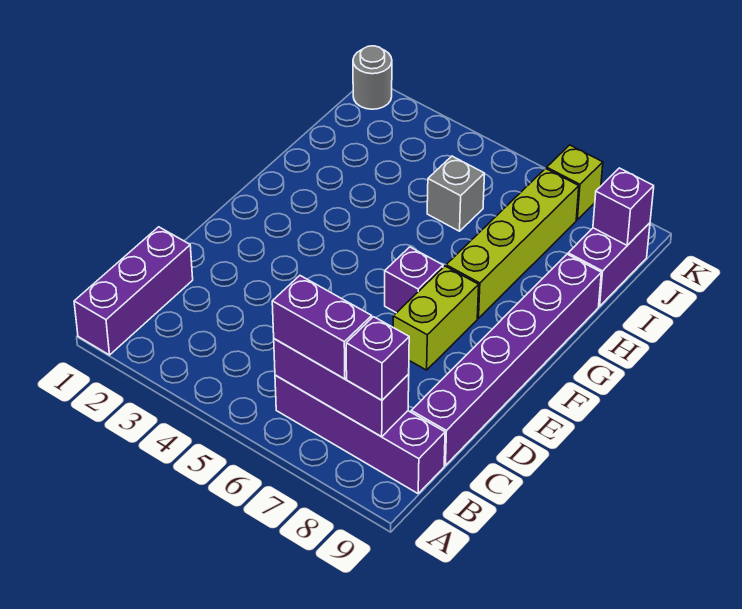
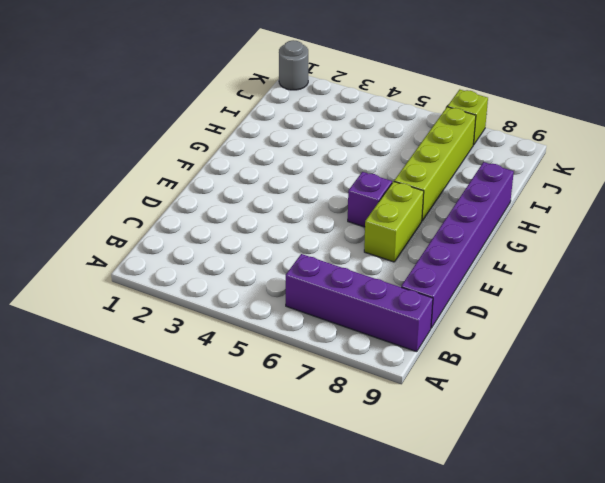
none -> purple brick A1:C1 level 1
none -> grey brick I5 level 1
none -> purple brick I9:J9 level 1

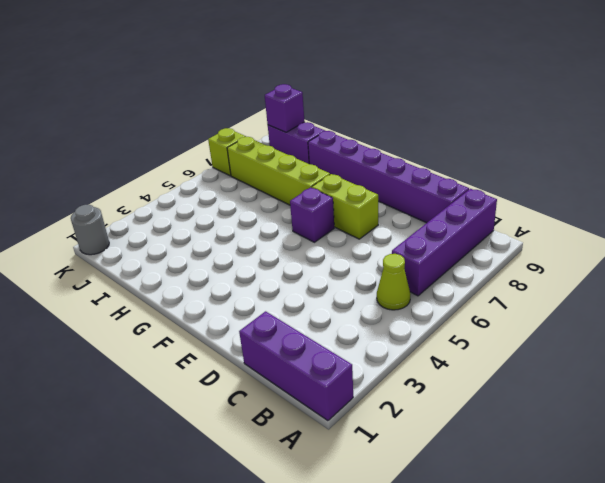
lime cone B5 level 1 -> none
none -> grey brick I5 level 1
none -> purple brick B6:B8 level 2
none -> purple brick B6:B7 level 3

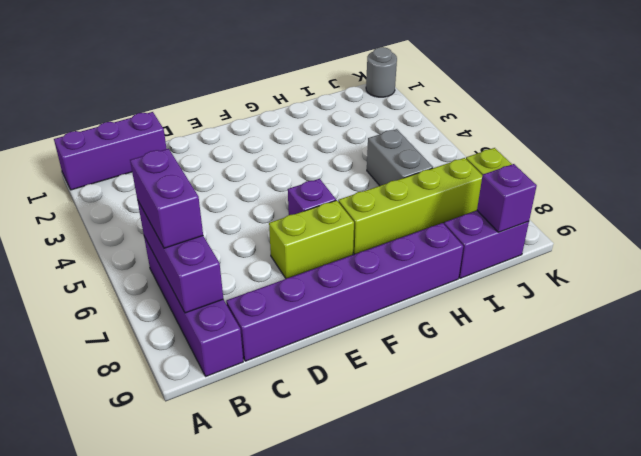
grey brick I5:I6 level 1 -> grey brick I5 level 1
none -> purple brick B8 level 3

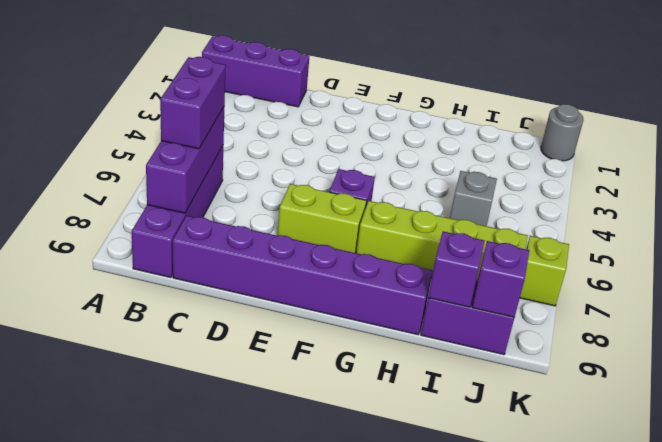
purple brick I9 level 2 -> purple brick B8 level 3

